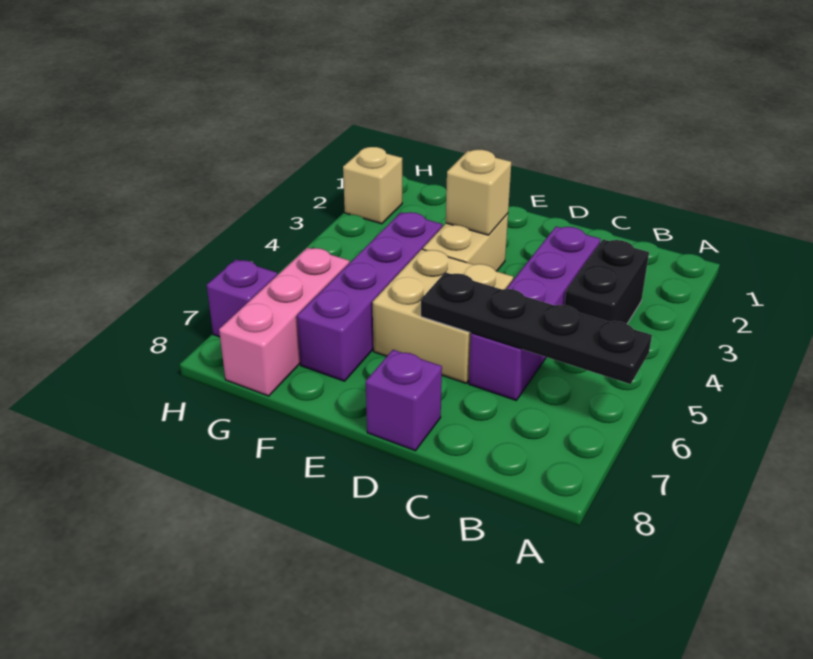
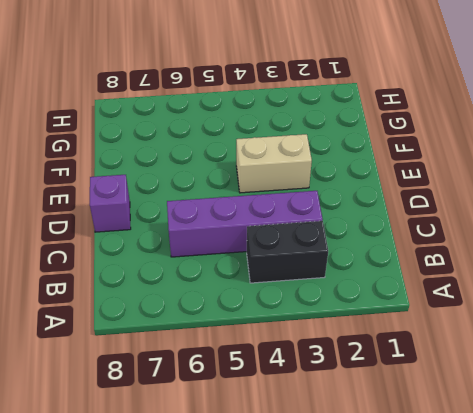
none -> tan brick D5:E6 level 1
none -> purple brick F4:F7 level 1

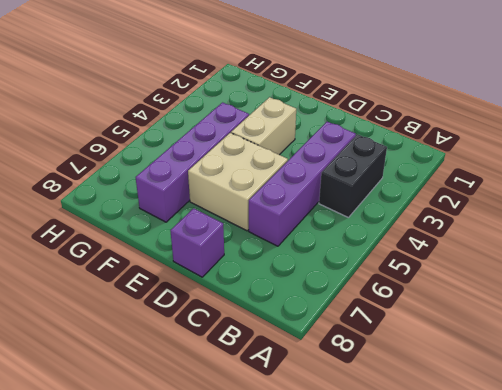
none -> pink brick G6:G8 level 1
none -> tan brick H2 level 1

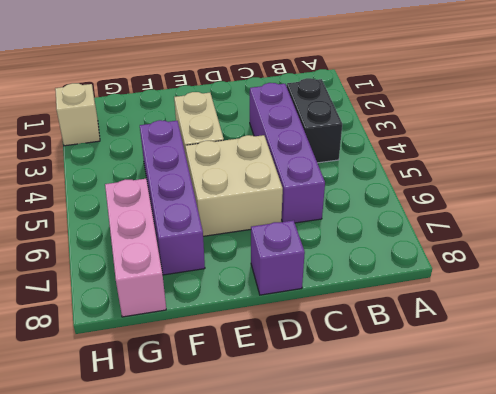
none -> purple brick H7 level 1
none -> black plate A6:D6 level 2

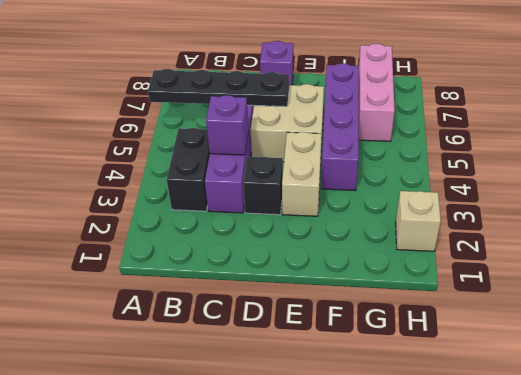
purple brick C4 level 2 -> purple brick H7 level 1
black brick D3 level 1 -> none
none -> tan brick E3 level 2

